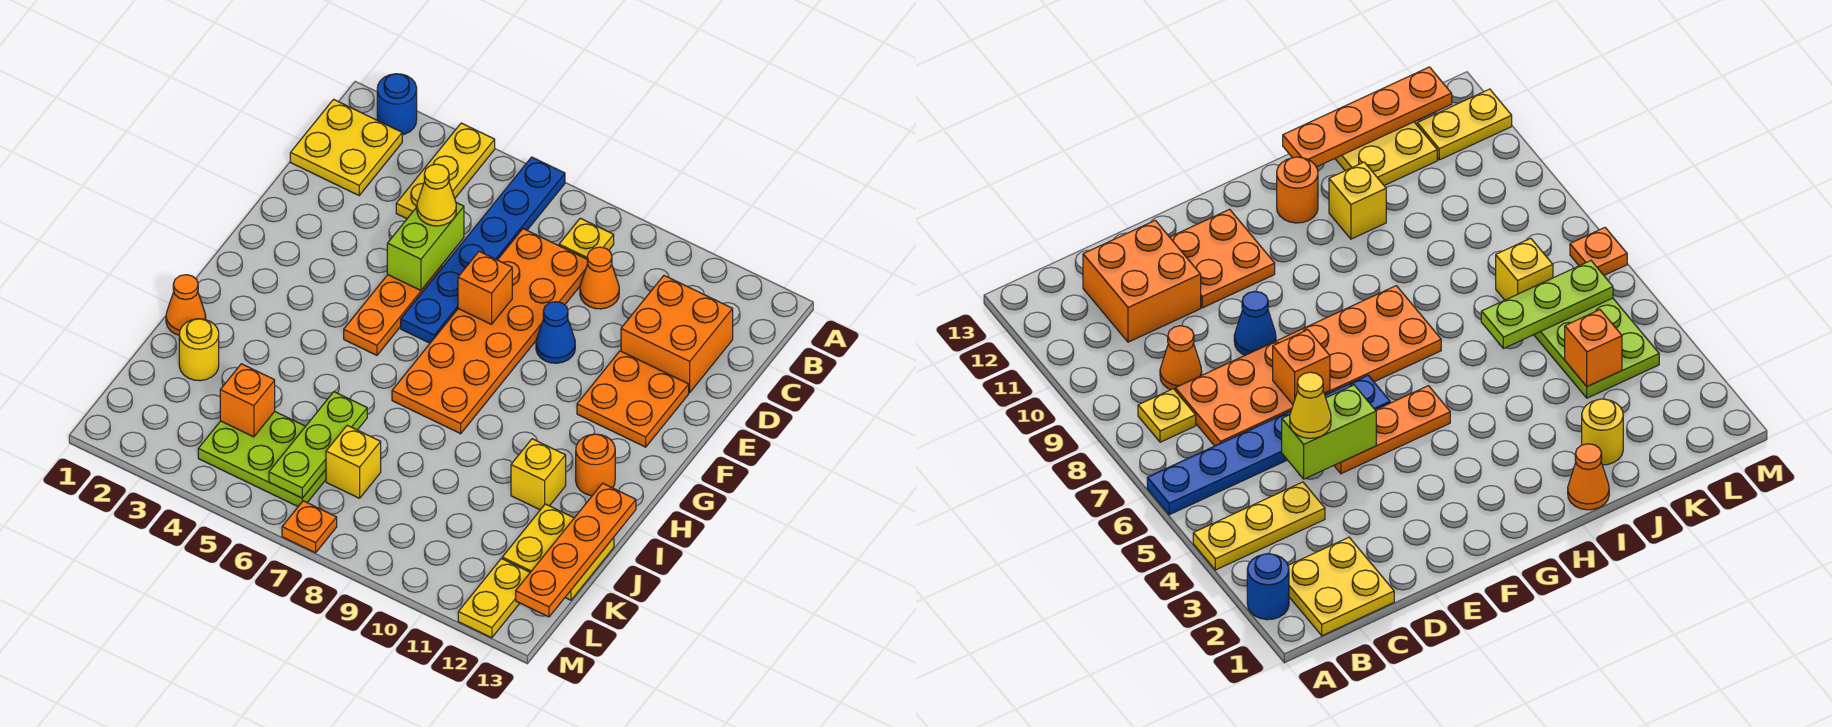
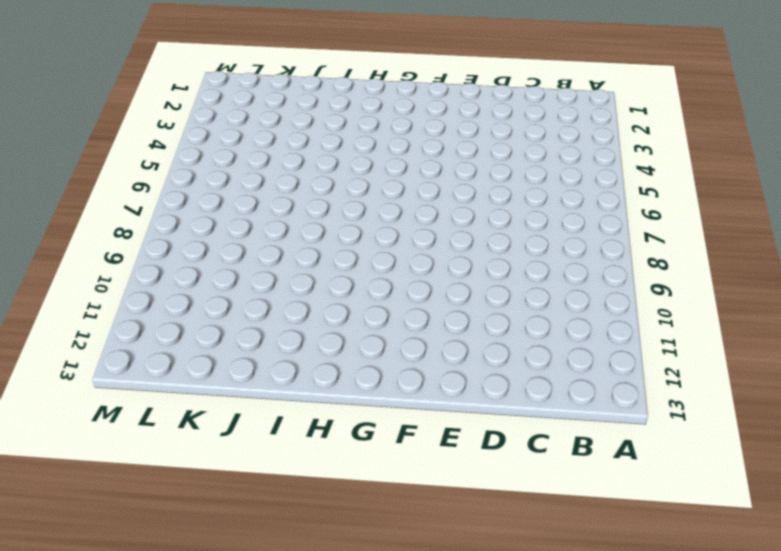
none -> blue round brick A2 level 1
none -> yellow plate A4:C4 level 1
none -> blue plate A6:F6 level 1

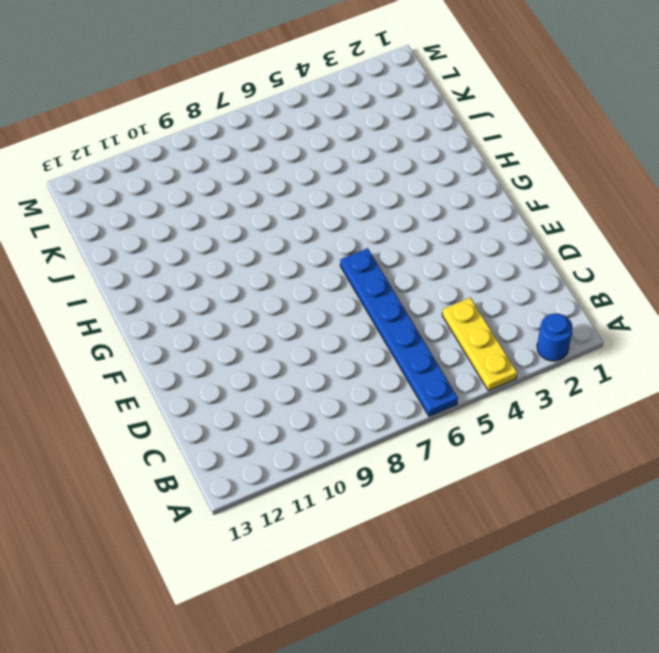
none -> yellow plate B1:C2 level 1
none -> yellow plate B8 level 1
none -> orange plate C7:H8 level 1

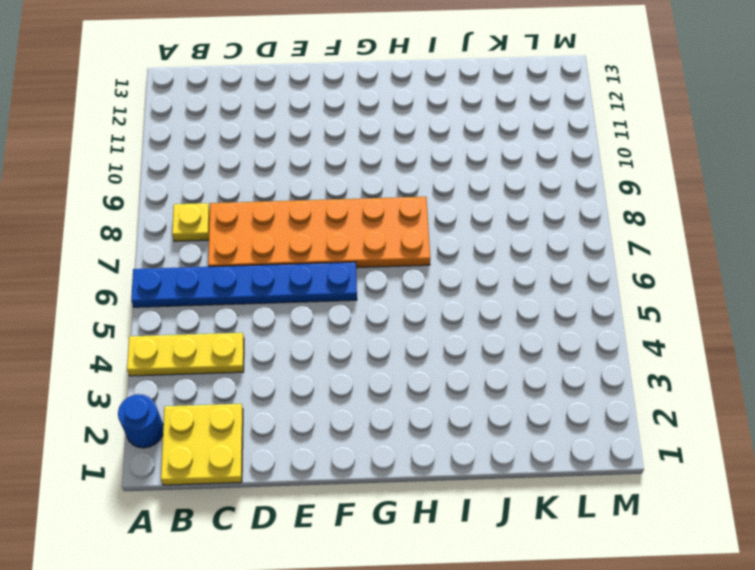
none -> orange cone C9 level 1
none -> orange brick C11:D12 level 1
none -> orange plate E5:G5 level 1

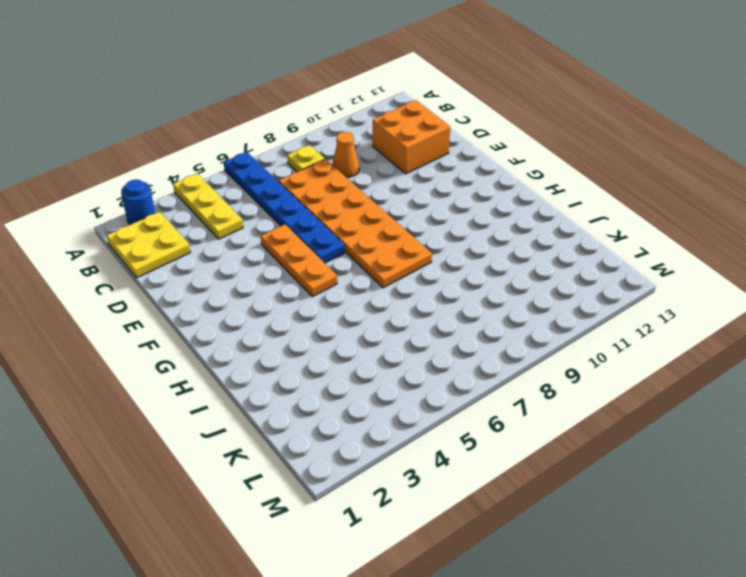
none -> blue cone E9 level 1
none -> orange plate E11:F12 level 1
none -> orange round brick H12 level 1

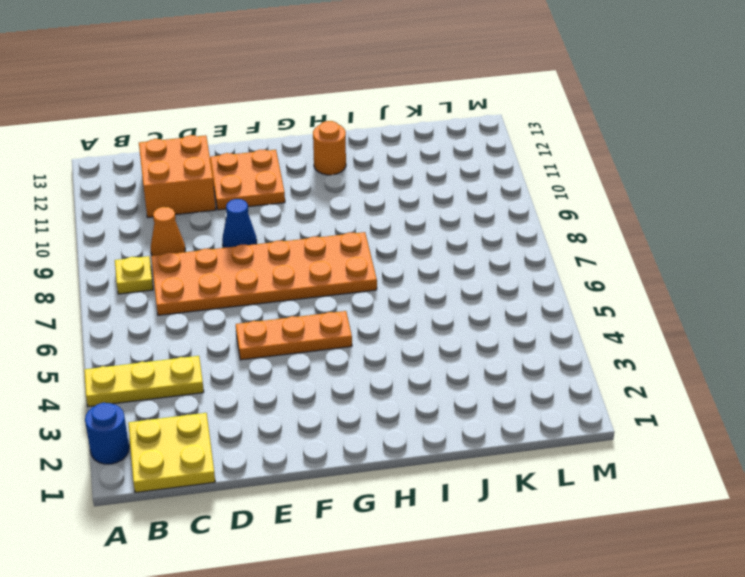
none -> blue plate A6:F6 level 1
none -> orange cone I1 level 1
none -> yellow brick I11 level 1

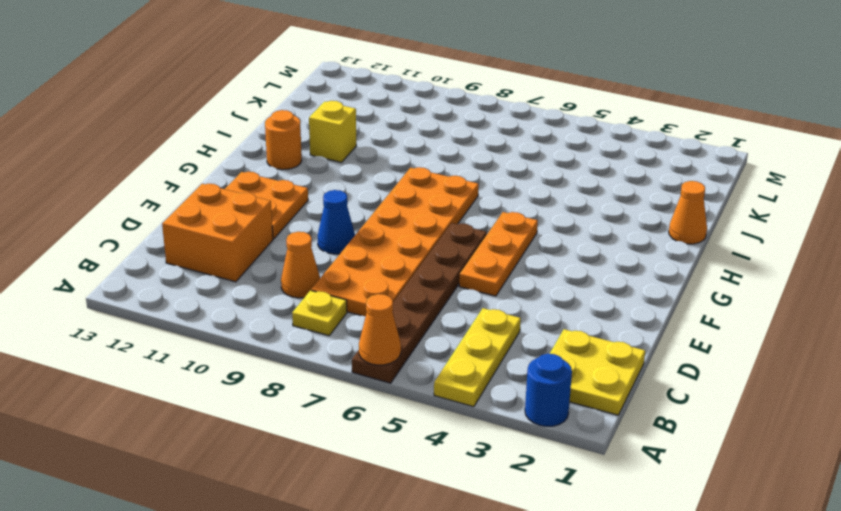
brown plate A6:F6 level 1 -> blue plate A6:F6 level 1
orange cone A6 level 2 -> none
none -> yellow round brick J2 level 1
none -> yellow plate J12:K13 level 1
none -> lime plate K4:L6 level 1

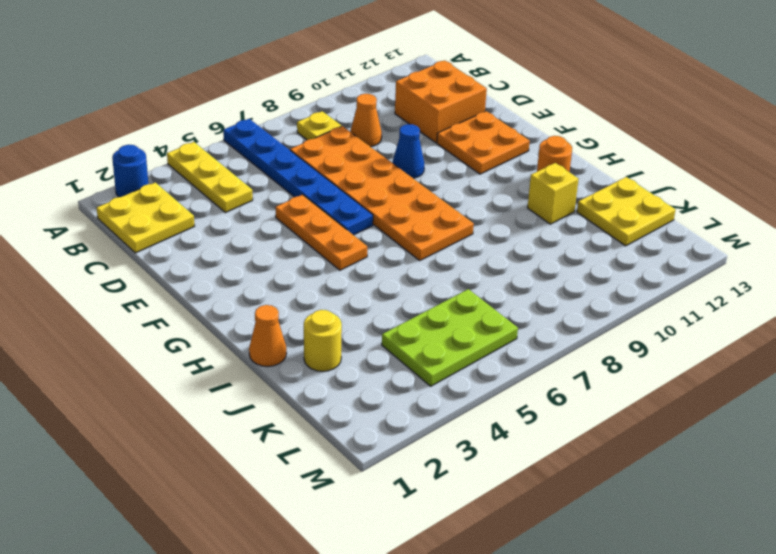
none -> yellow brick K7 level 1
none -> yellow plate L12:M12 level 1
none -> orange plate M7 level 1

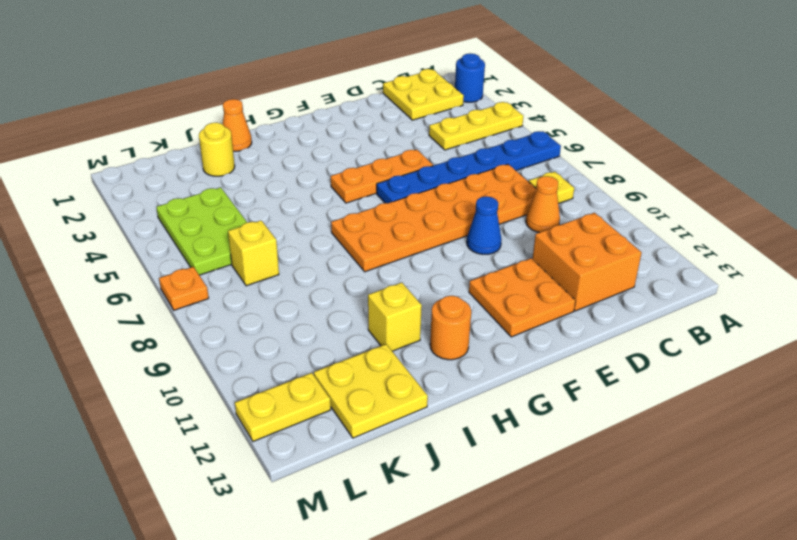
none -> lime brick D5:E5 level 2
none -> orange brick E7 level 2
none -> orange plate I13:L13 level 2

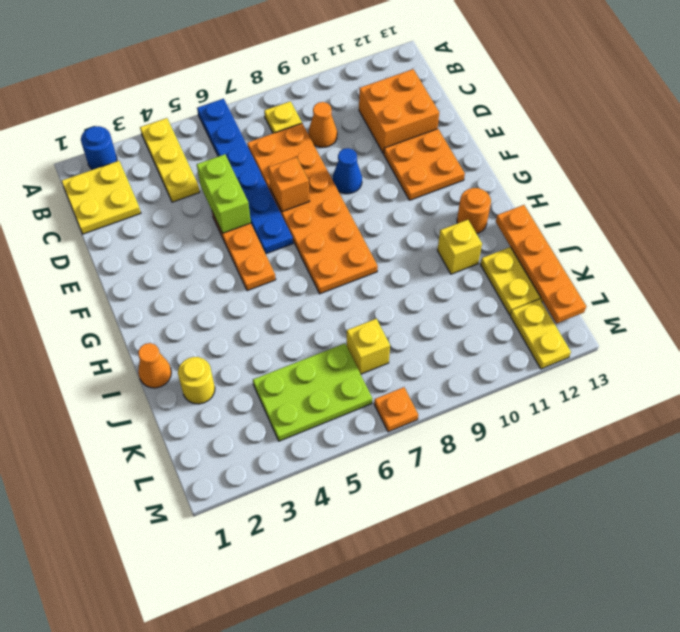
none -> lime plate J6:L6 level 2
none -> orange brick K4 level 2
none -> yellow cone D5 level 3

